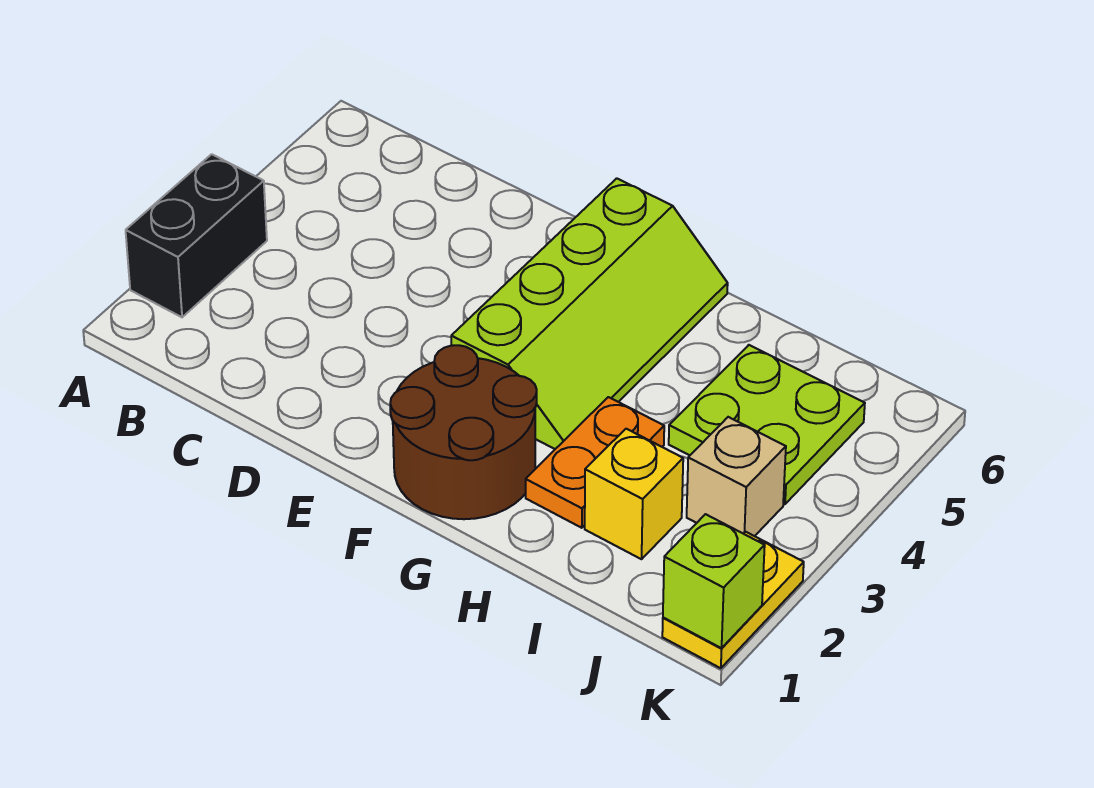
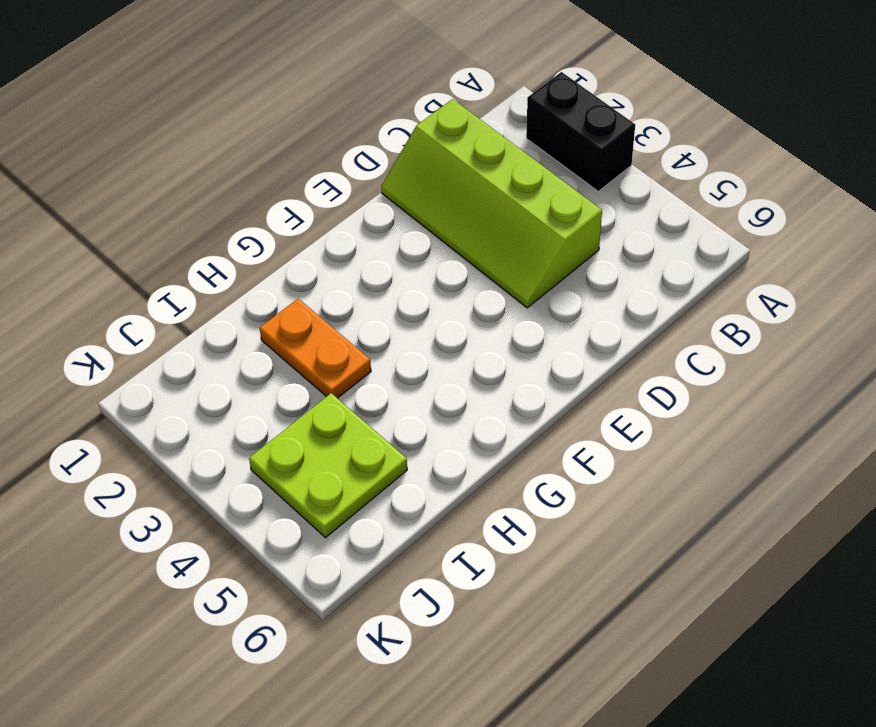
lime slope C1:D4 level 1 top C -> lime slope F3:G6 level 1 top F
none -> brown round brick F1:G2 level 1
none -> yellow brick I2 level 1

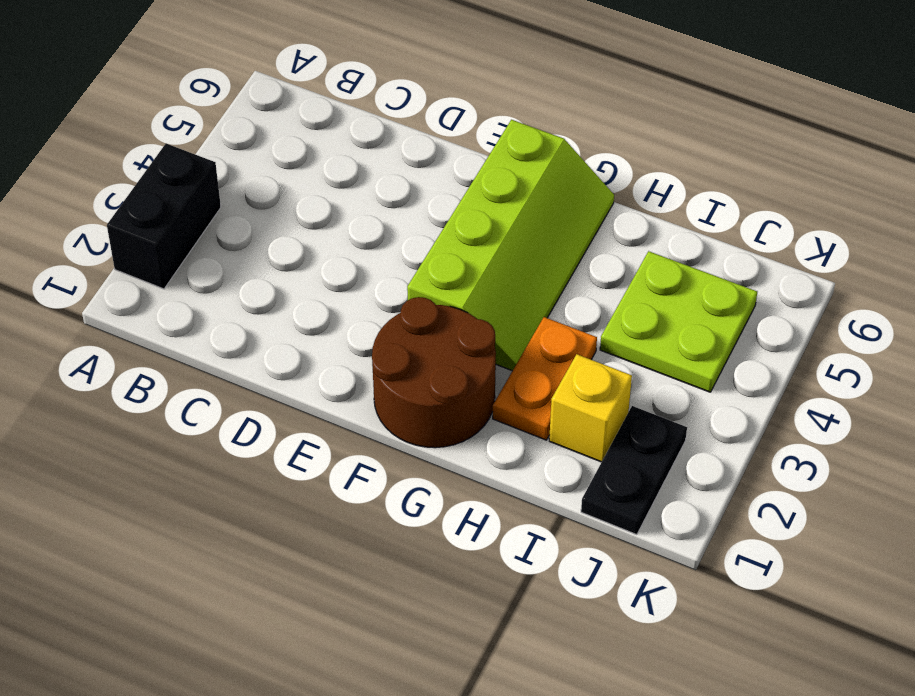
black plate J1:J2 level 1 -> none
none -> tan brick J3 level 1
none -> yellow plate K1:K2 level 1

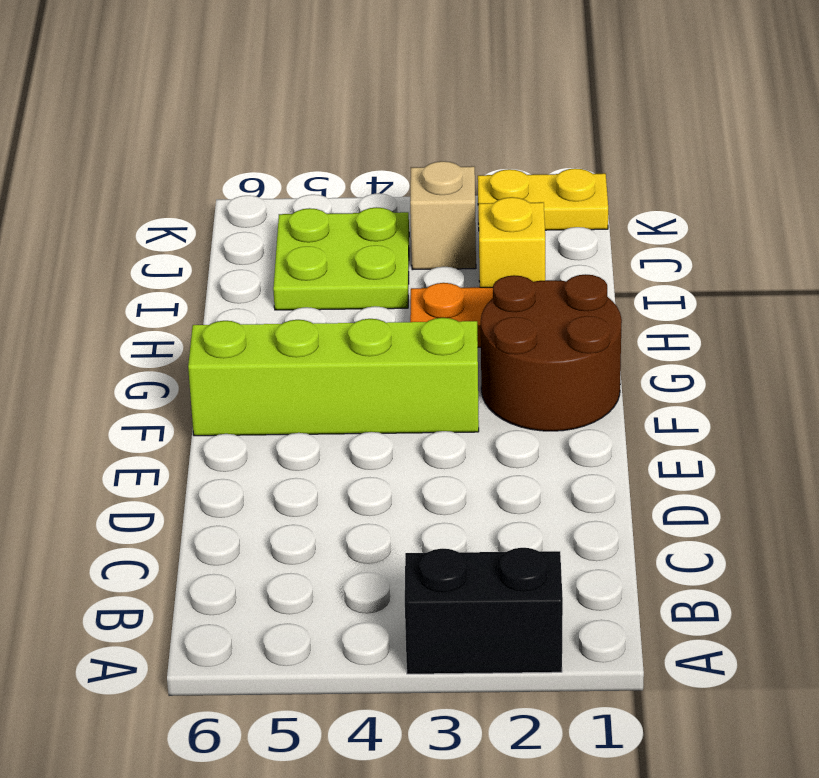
none -> lime brick K1 level 2

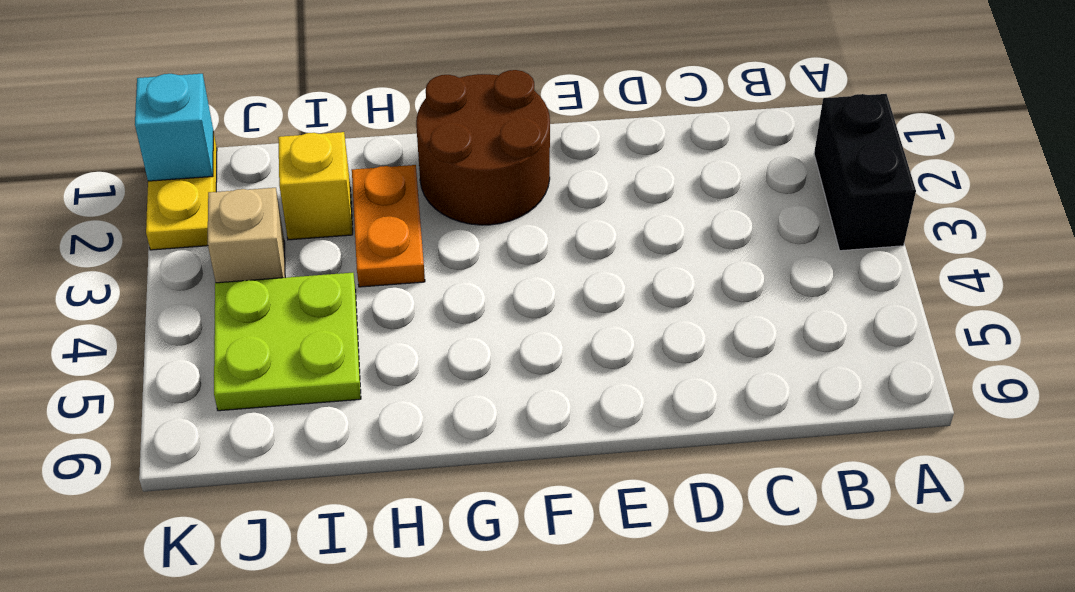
cyan brick K1 level 2 -> lime brick K1 level 2
none -> lime slope F3:G6 level 1 top F

